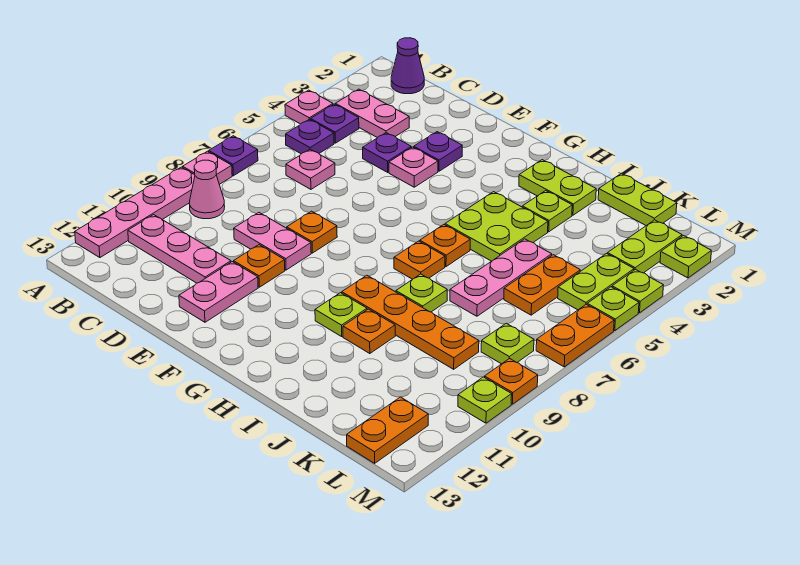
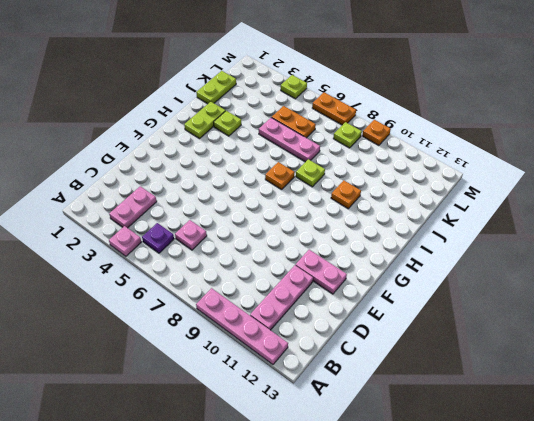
none -> purple plate A7 level 1
none -> pink plate A8 level 1
none -> purple cone B1 level 1
none -> purple plate B4 level 1

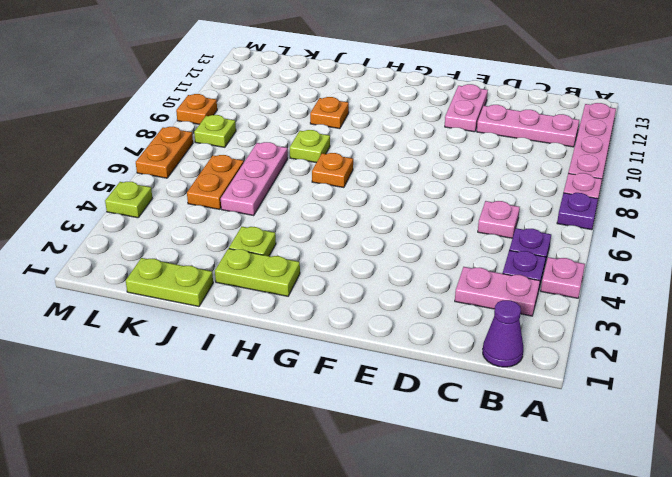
none -> pink cone B9 level 1
none -> purple plate D4 level 1
none -> pink plate D9:E9 level 1
none -> purple plate E3 level 1

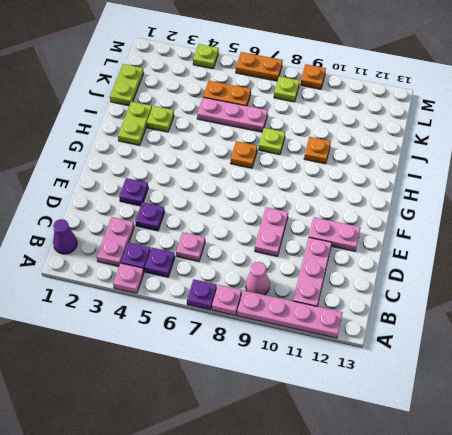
none -> pink plate E4 level 1
none -> orange plate E8 level 1
none -> orange plate E10 level 1
none -> lime plate H4:I5 level 1

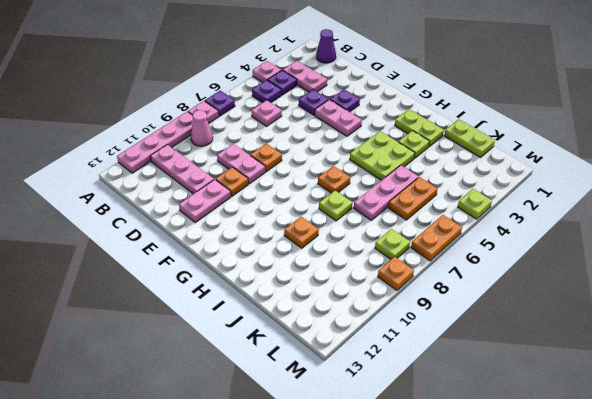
pink plate E4:F4 level 1 -> pink plate E4 level 1
none -> orange plate H6 level 1
none -> orange plate H9:K9 level 1
none -> lime plate H10 level 1
none -> lime plate L2:L3 level 1

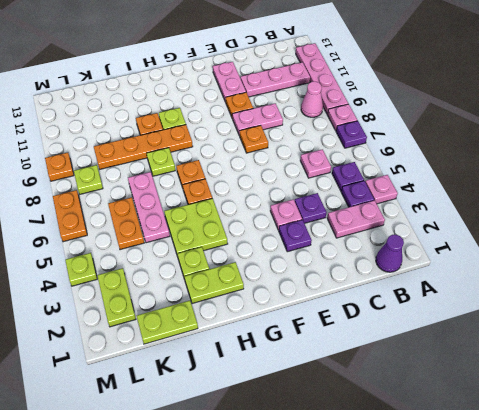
none -> lime plate L4:L5 level 1
none -> orange plate L12:L13 level 1
none -> lime plate M2 level 1
none -> lime plate M5 level 1

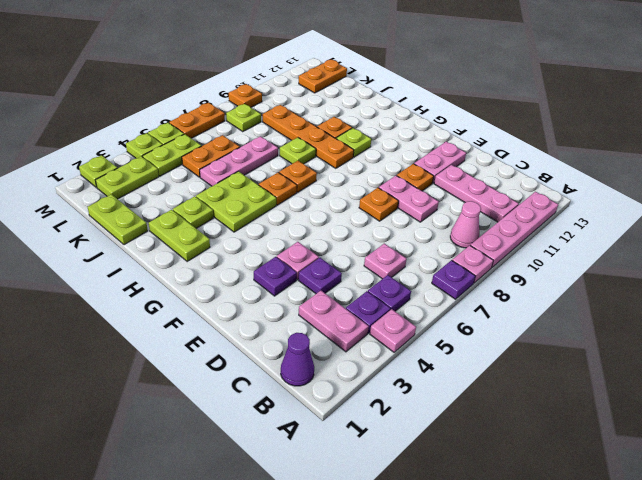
none -> lime plate M10 level 1

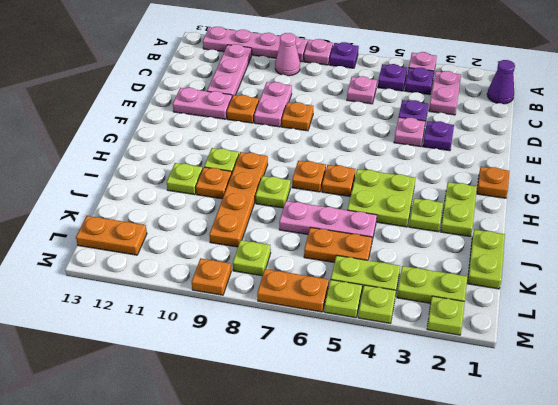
orange plate G1 level 1 -> none
lime plate I11 level 1 -> lime plate M10 level 1

